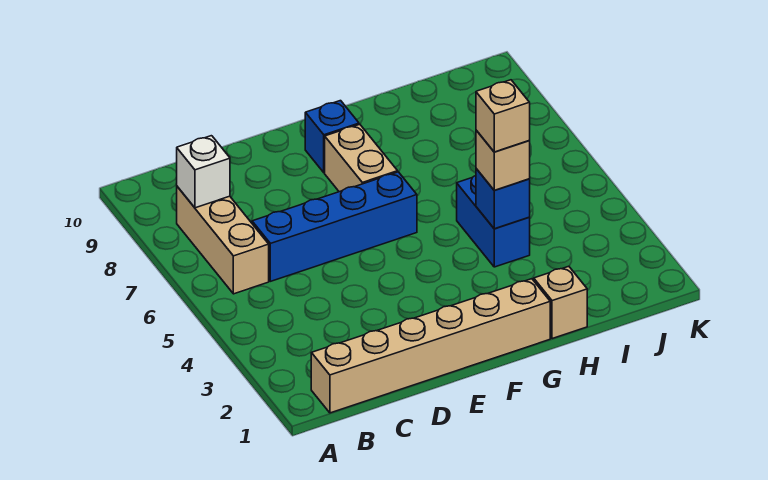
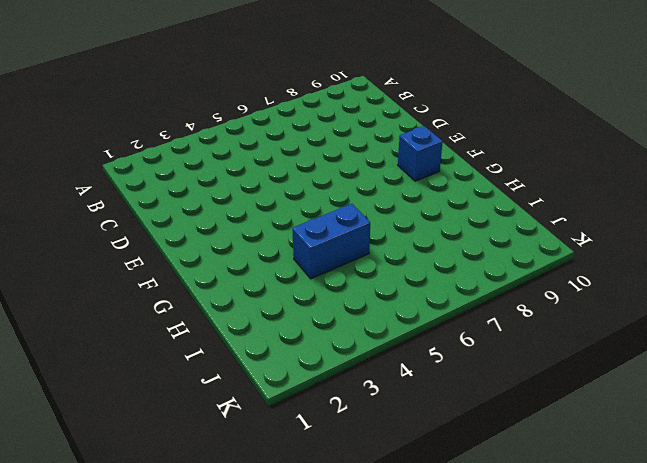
none -> tan brick B1:G1 level 1
none -> tan brick B6:B8 level 1

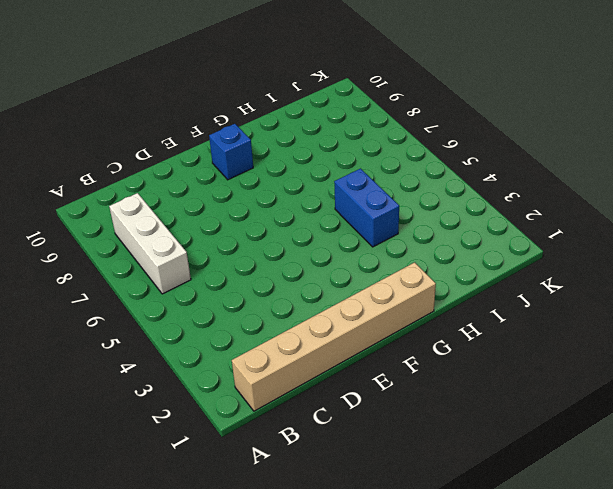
white brick B6:B8 level 1 -> tan brick B6:B8 level 1
none -> blue brick C6:F6 level 1
none -> tan brick F7:F8 level 1

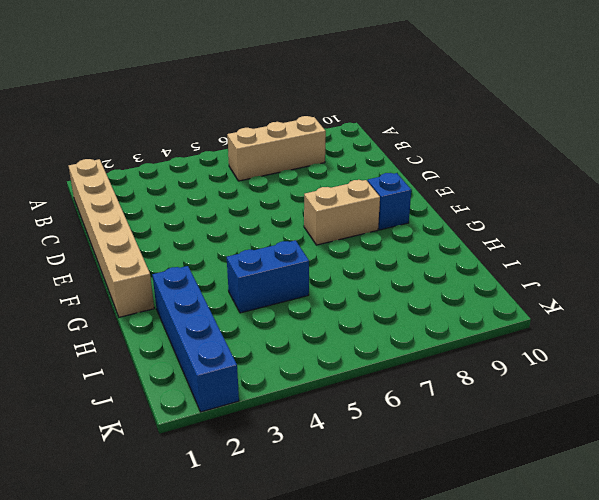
blue brick H2:K2 level 1 -> blue brick C6:F6 level 1
none -> tan brick H1 level 1
none -> white brick B8 level 2

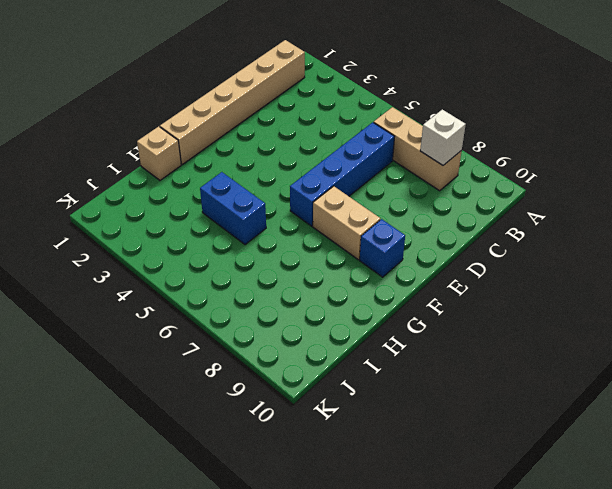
none -> blue brick H4 level 2
none -> tan brick H4 level 3

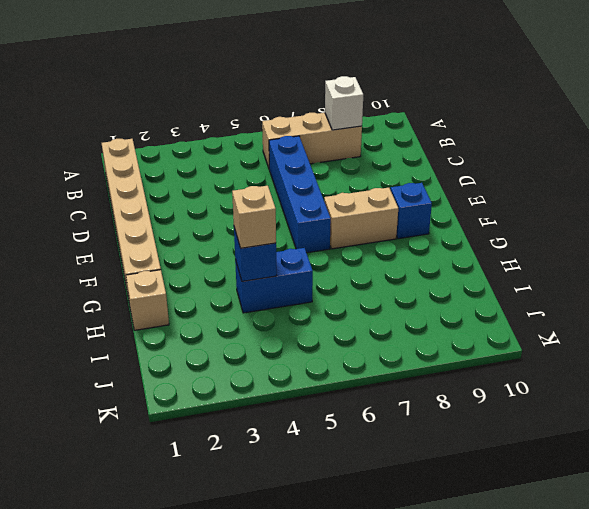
none -> tan brick H4 level 4

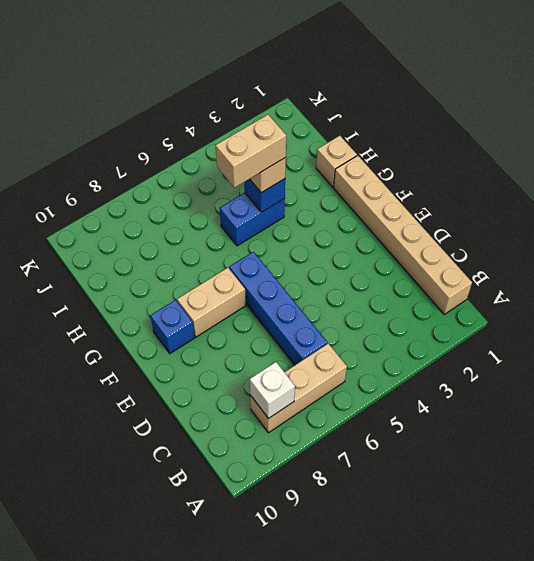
tan brick H4:H5 level 4 -> tan brick H4 level 4

